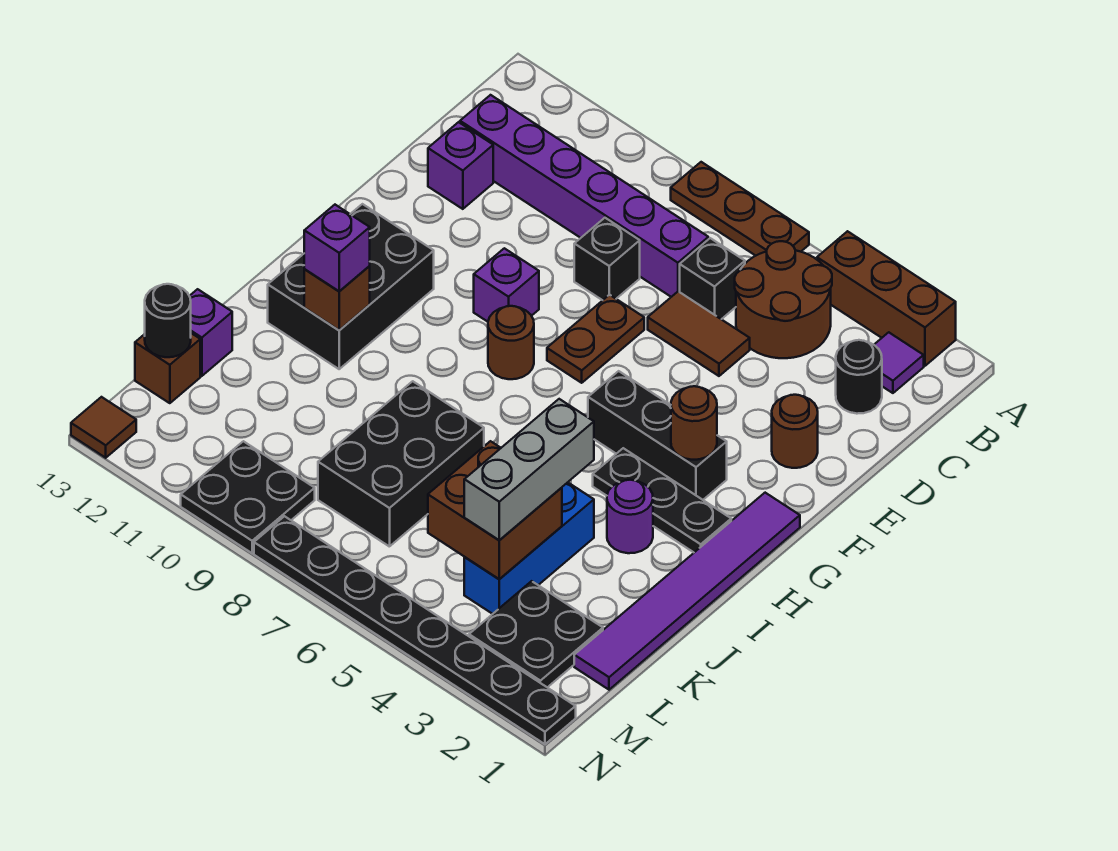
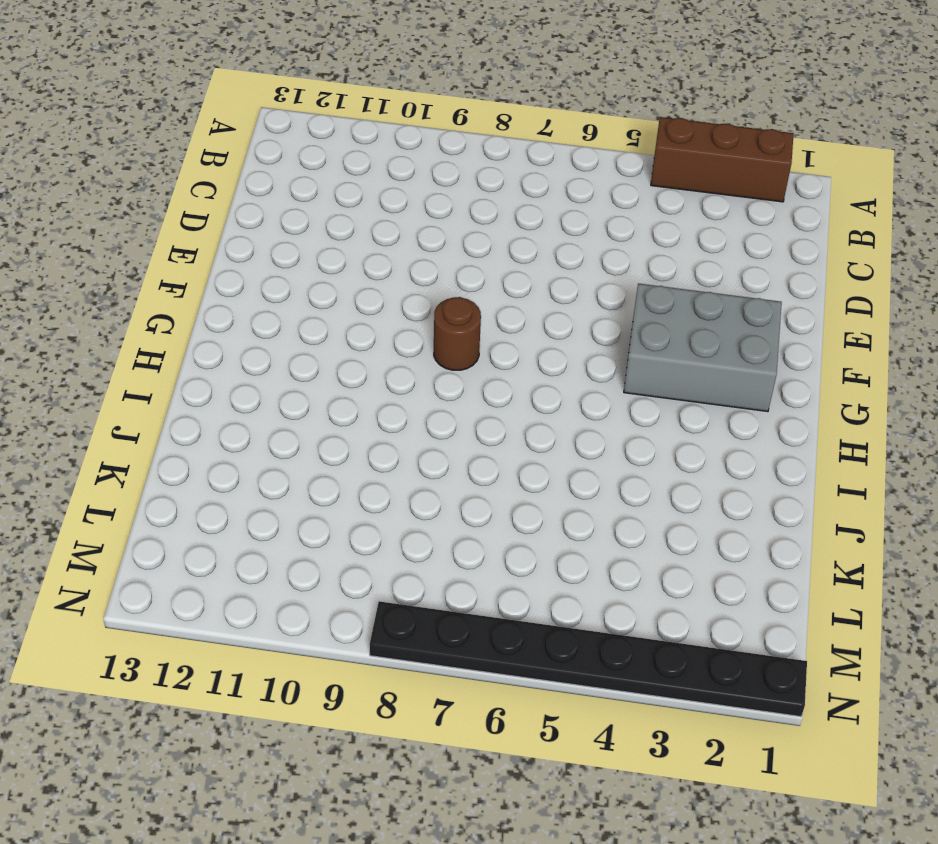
grey brick F2:G4 level 1 -> black brick G3:G5 level 1
none -> brown plate A6:A8 level 1
none -> purple tile B2 level 1
none -> brown round brick B4:C5 level 1
none -> black round brick C2 level 1

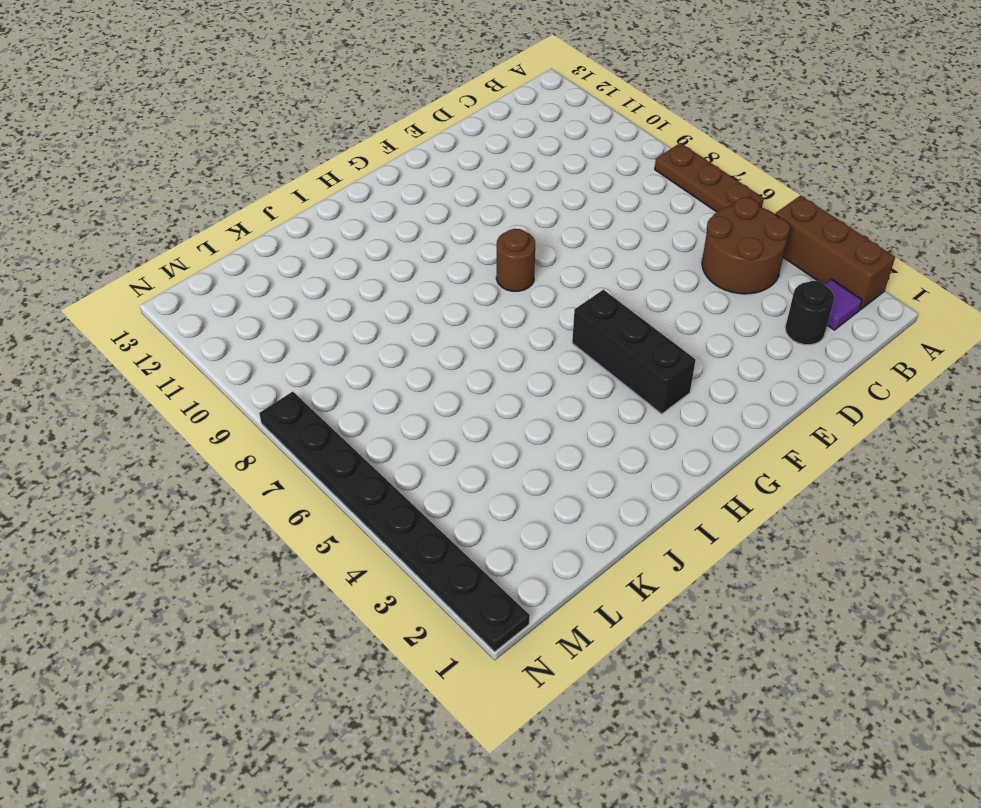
none -> black brick C6 level 1
none -> purple brick C7:C12 level 1
none -> brown tile D5:D6 level 1
none -> black brick D8 level 1

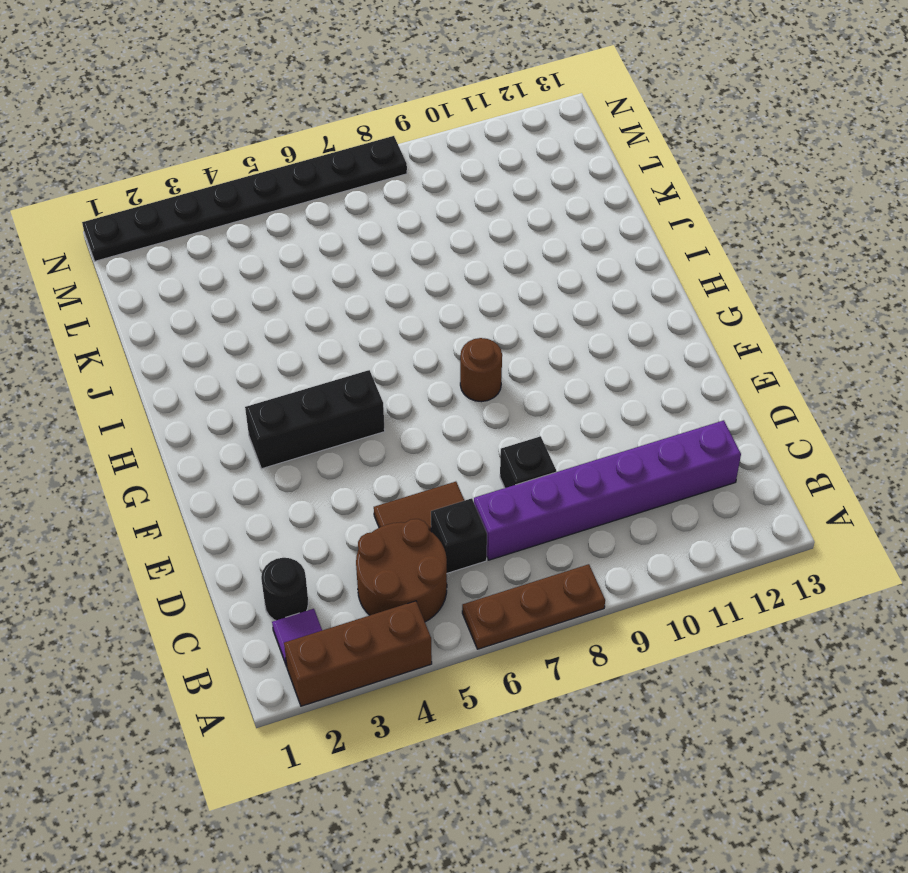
none -> purple brick D12 level 1
none -> brown round brick E2 level 1
none -> brown plate E7:F7 level 1
none -> purple brick F9 level 1

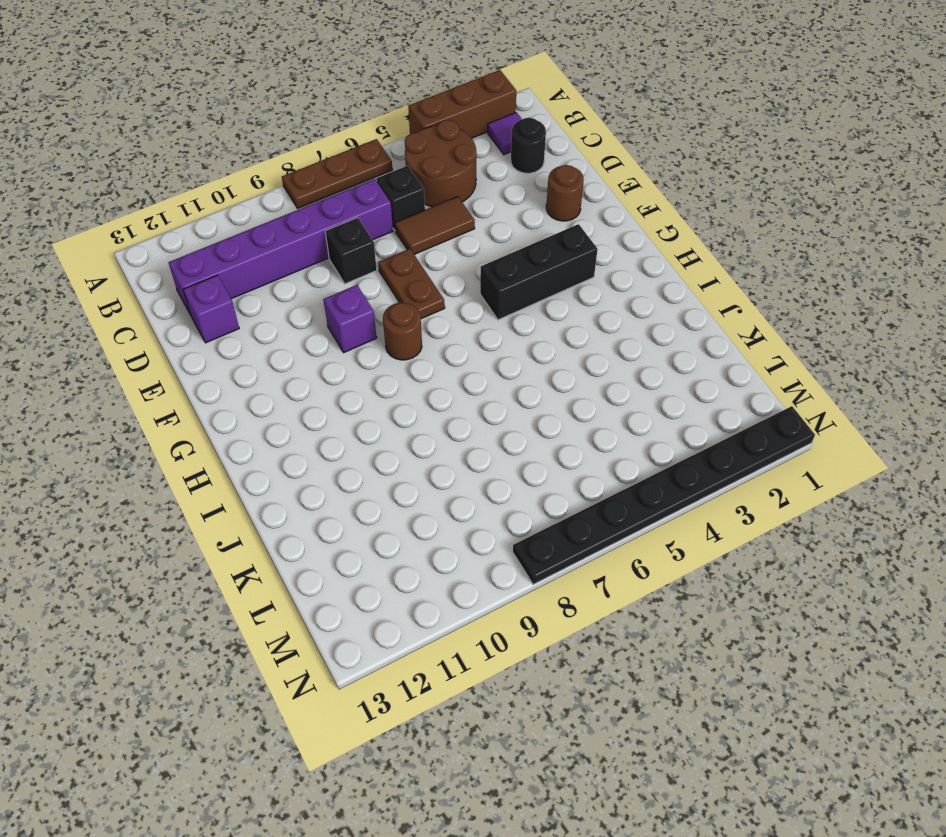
none -> purple tile G1:L1 level 1
none -> black brick G11:I12 level 1
none -> black plate H2:H4 level 1
none -> purple round brick I3 level 1

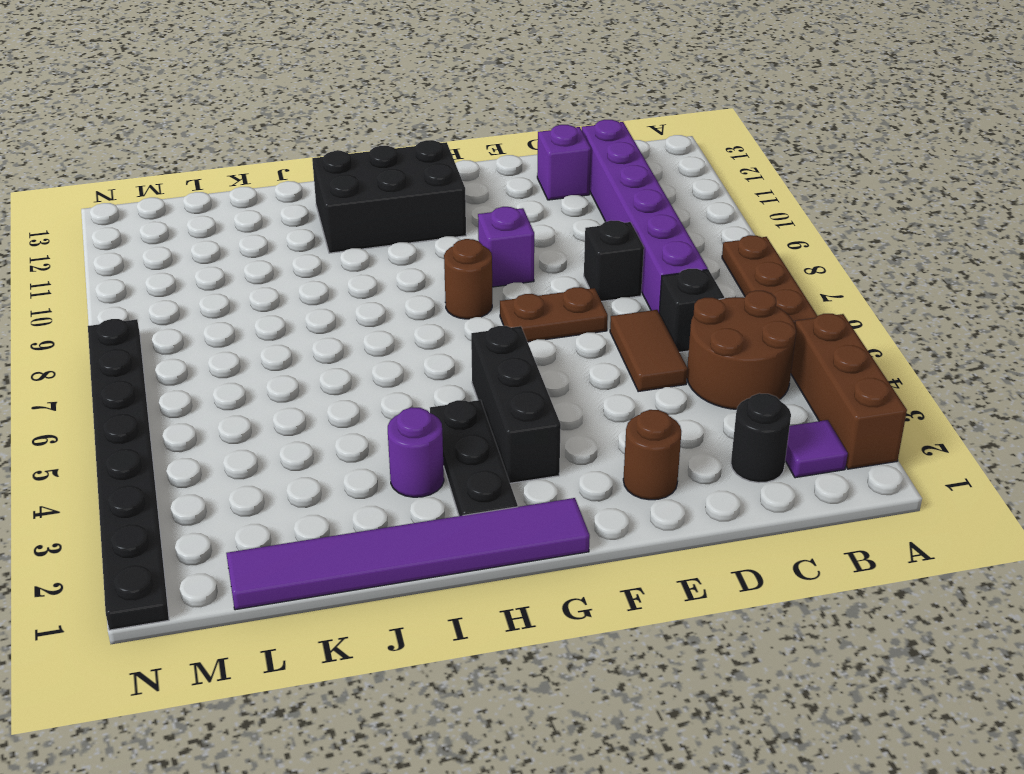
none -> blue brick J4:L4 level 1
none -> black brick J7:L8 level 1
none -> purple brick K13 level 1
none -> black plate L2:M3 level 1

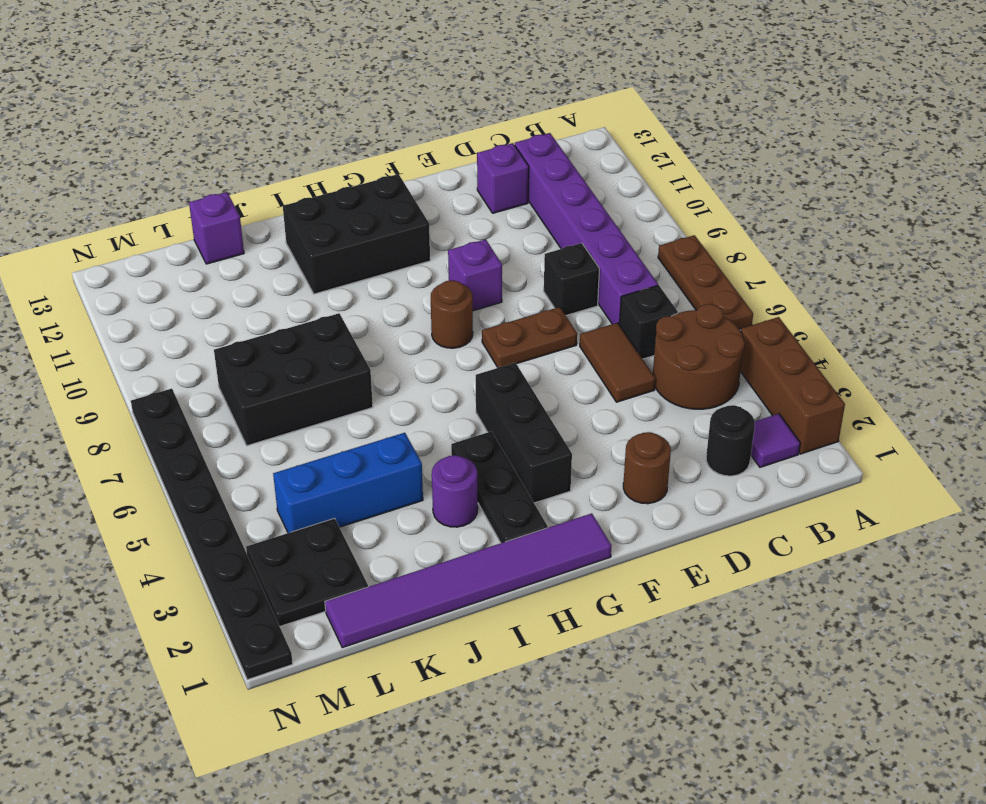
none -> brown brick L13 level 1
none -> black plate M9:N10 level 1
none -> brown tile N13 level 1
none -> brown round brick G3 level 2

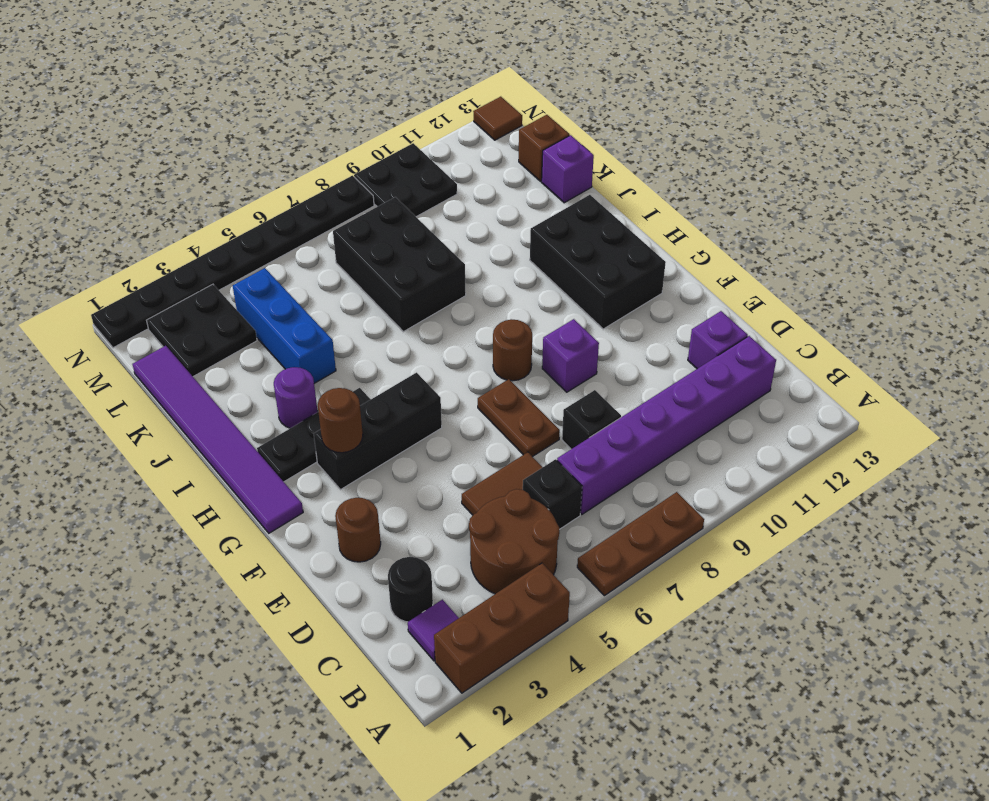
none -> brown brick I11 level 2
none -> brown brick K4:L5 level 2
none -> black round brick L13 level 2
none -> purple brick I11 level 3

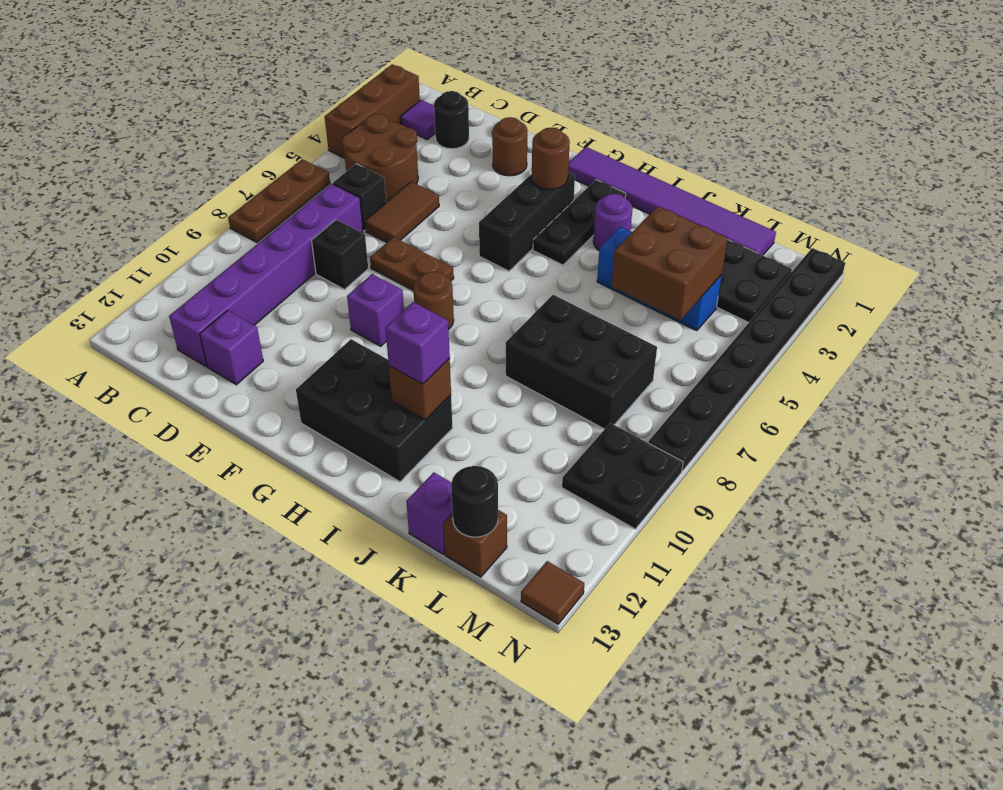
none -> grey brick J4:L4 level 3

